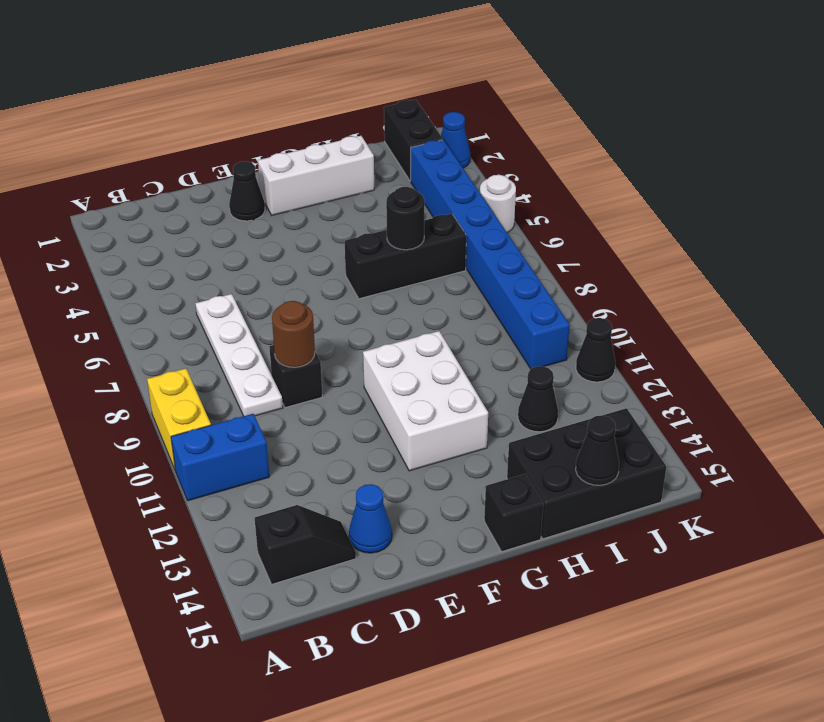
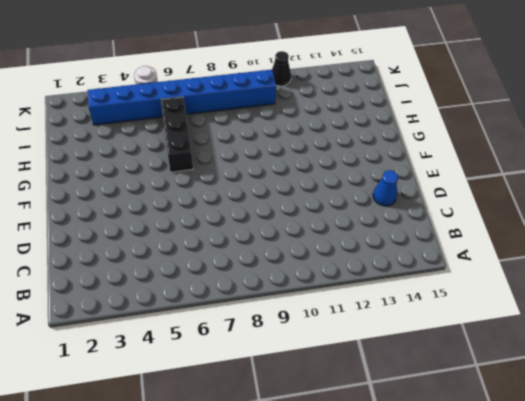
none -> yellow brick A9:A10 level 1
none -> blue brick A11:B11 level 1
none -> black slope B14:C14 level 1 top B

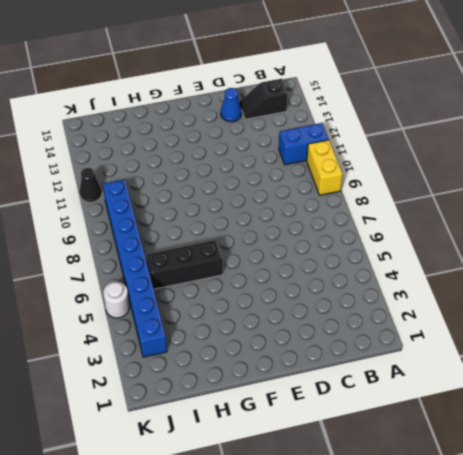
none -> white plate C6:C9 level 1
none -> black brick D9 level 1
none -> black cone E2 level 1

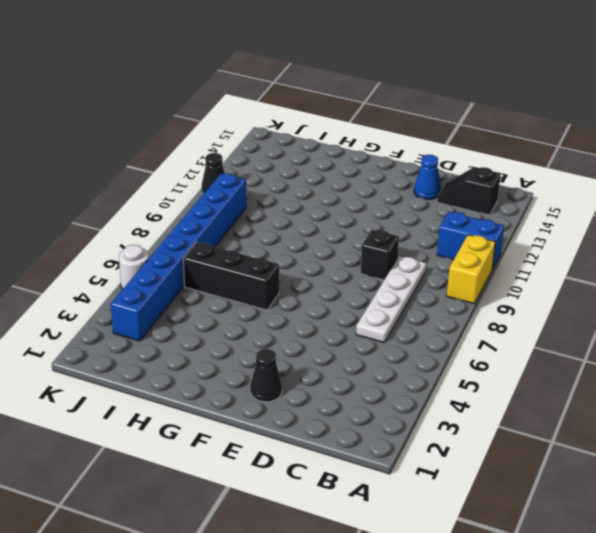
none -> white brick F2:H2 level 1
none -> white brick F10:G12 level 1
none -> black brick G15 level 1

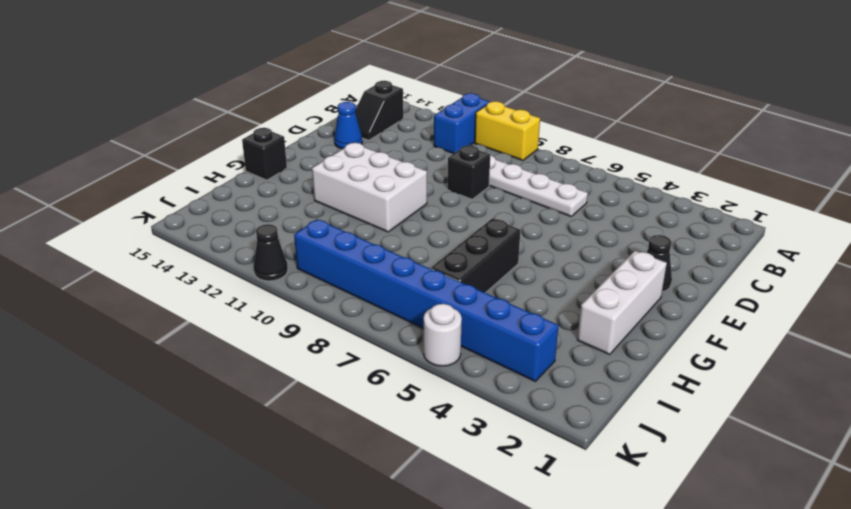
none -> black brick H14:J15 level 1
none -> black cone I12 level 1
none -> black brick J1:J2 level 1

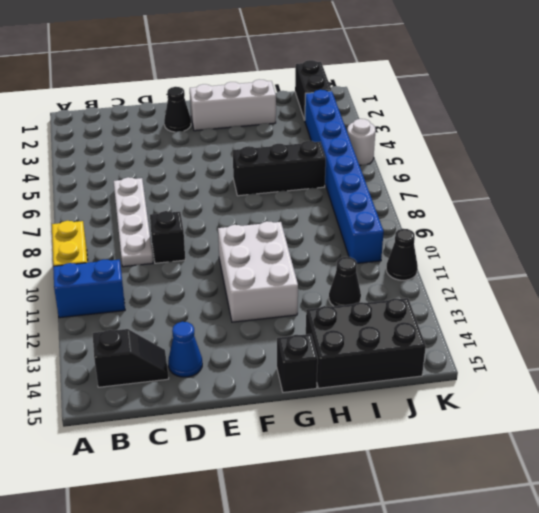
none -> blue cone K2 level 1
none -> brown round brick D9 level 2
none -> black round brick H6 level 2

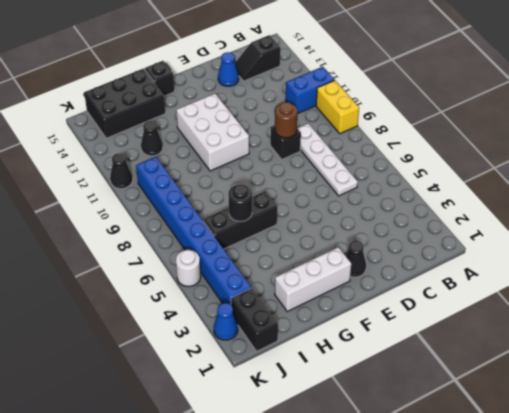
none -> black cone I15 level 2

